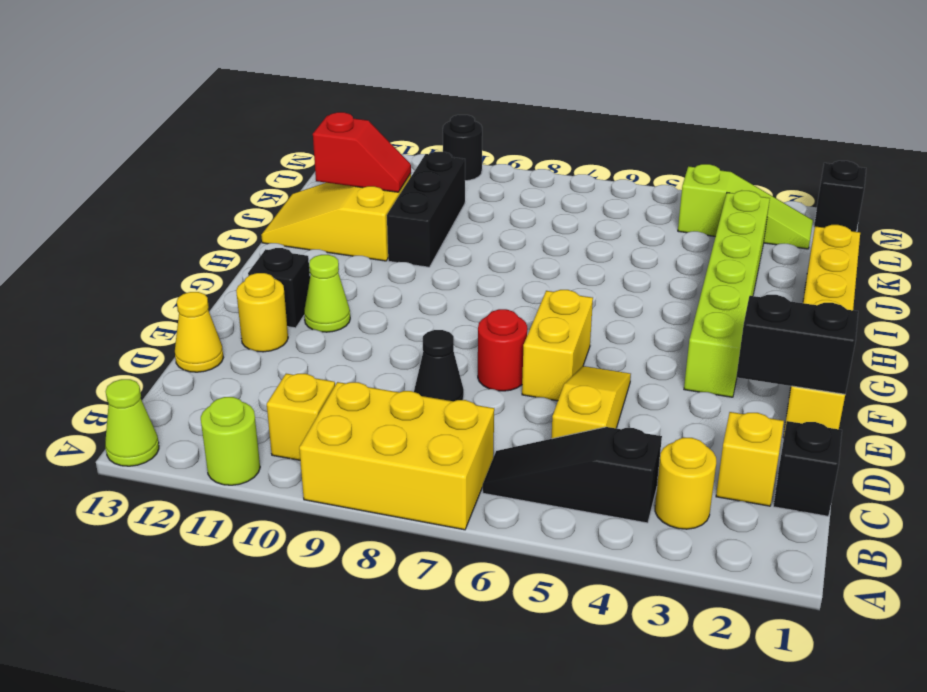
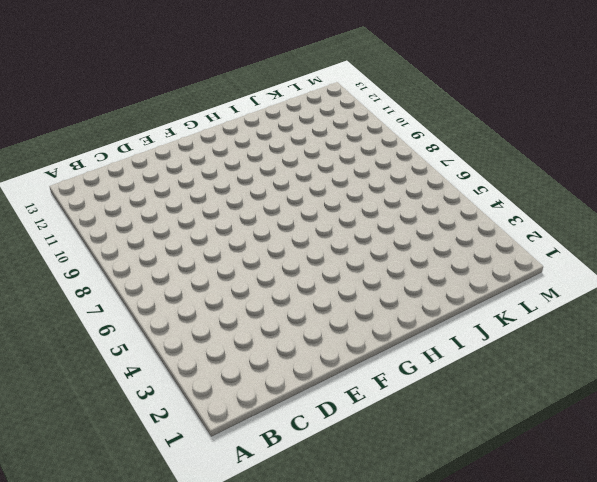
none -> yellow brick A7:B9 level 1
none -> lime round brick A11 level 1
none -> lime cone A13 level 1

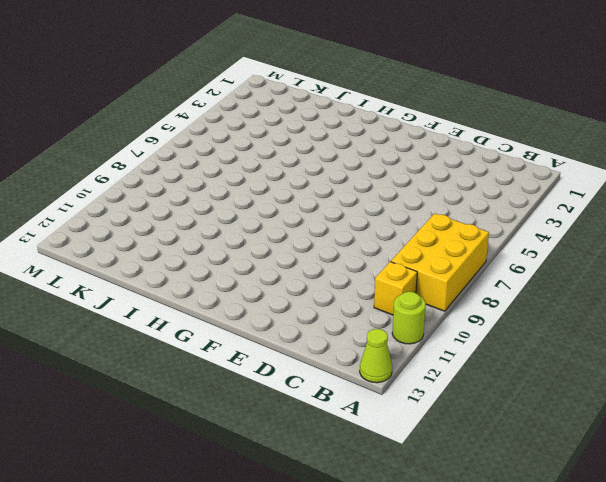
none -> yellow round brick B3 level 1
none -> black slope B4:B6 level 1 top 4
none -> black brick C1 level 1

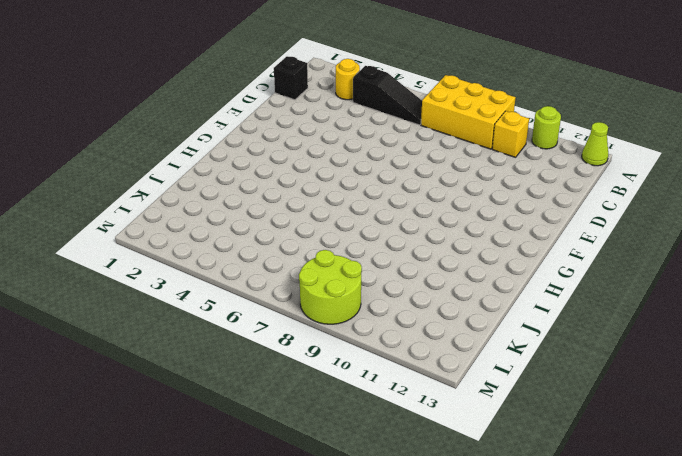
lime round brick L8:M9 level 1 -> none
none -> yellow brick C2 level 1
none -> yellow slope C5:E5 level 1 top C
none -> black cone D8 level 1

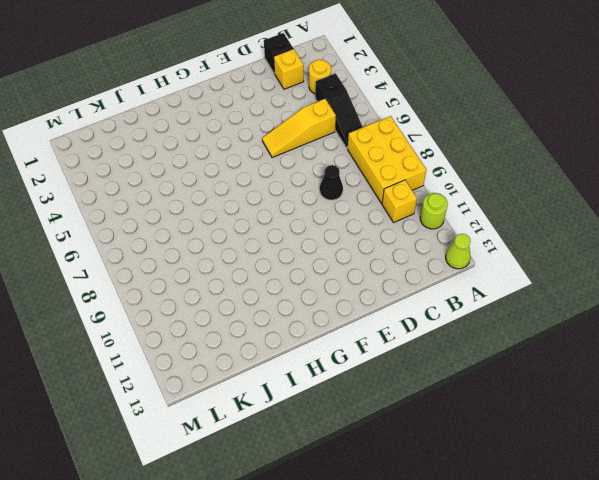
none -> yellow cone D13 level 1
none -> yellow brick E1:J1 level 1
none -> yellow brick E6:F6 level 1

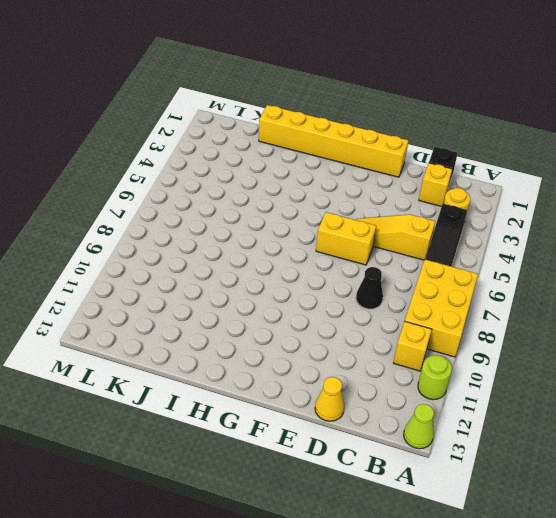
none -> red round brick E7 level 1
none -> yellow round brick E12 level 1
none -> lime brick F3:K3 level 1

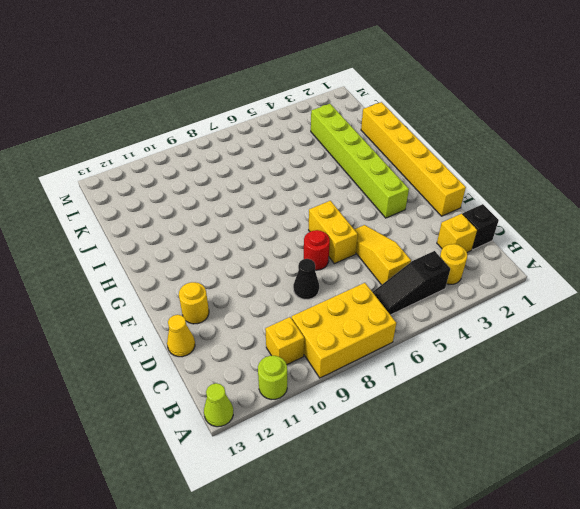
none -> lime cone F11 level 1
none -> black brick F12 level 1
none -> black brick I10:K10 level 1

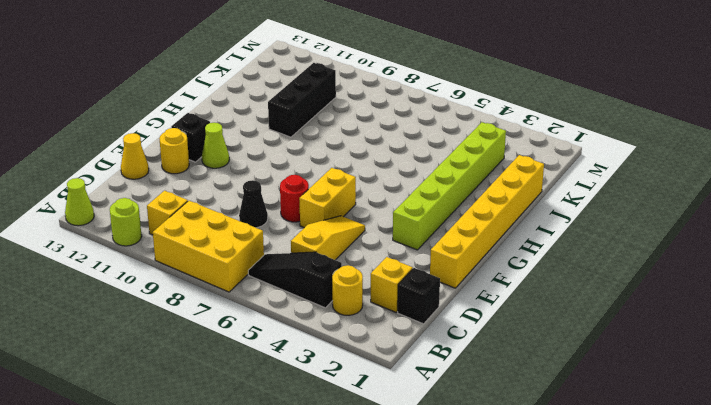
none -> yellow slope I11:J13 level 1 top 11
none -> lime slope L2:L4 level 1 top 4
none -> black brick M1 level 1

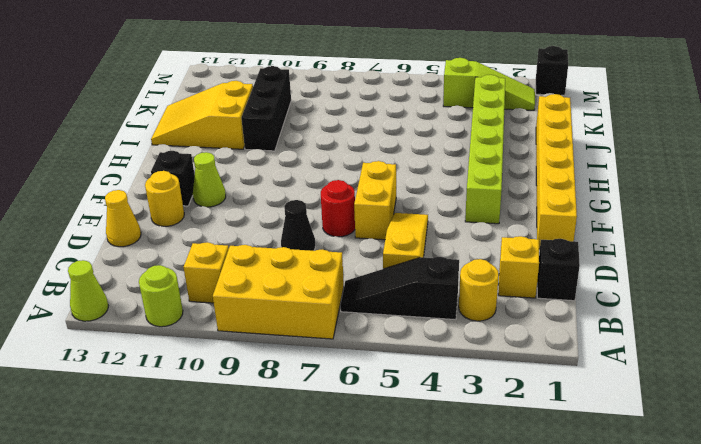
none -> black round brick M10 level 1
none -> black brick E1:E2 level 2
none -> red slope J11:J12 level 2 top 12

